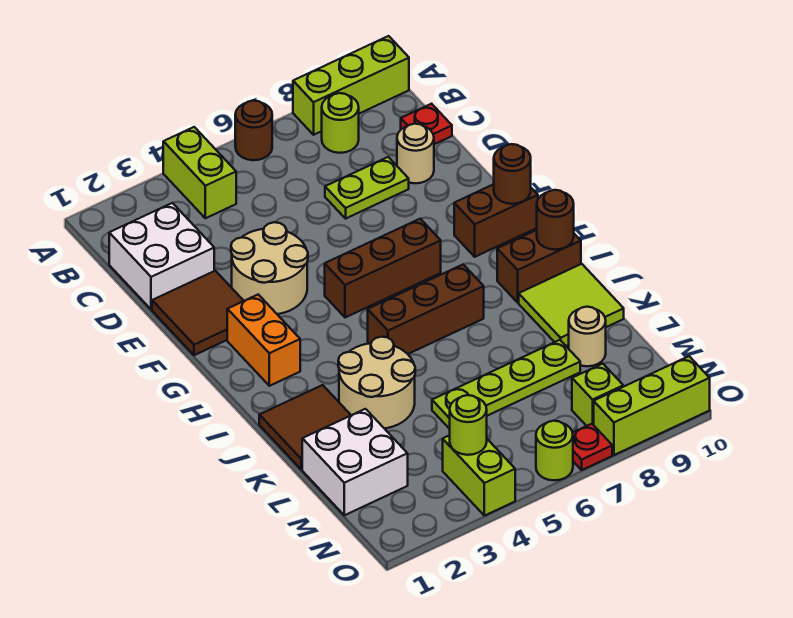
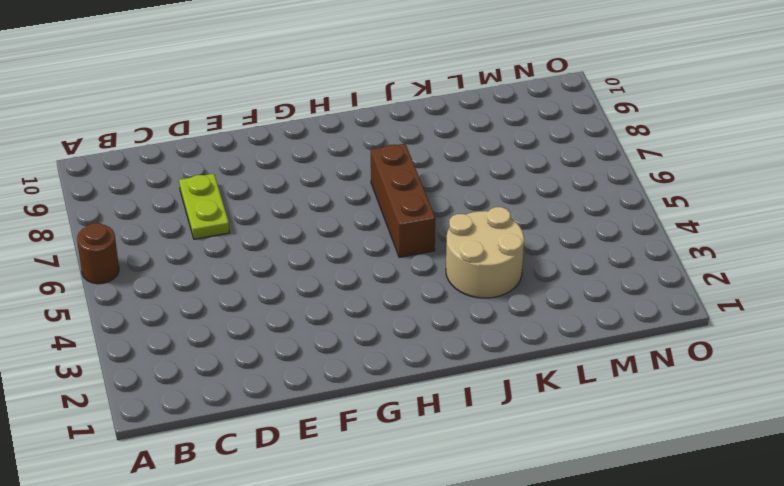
none -> lime brick A4:B4 level 1
none -> lime brick A8:A10 level 1
none -> lime round brick B8 level 1

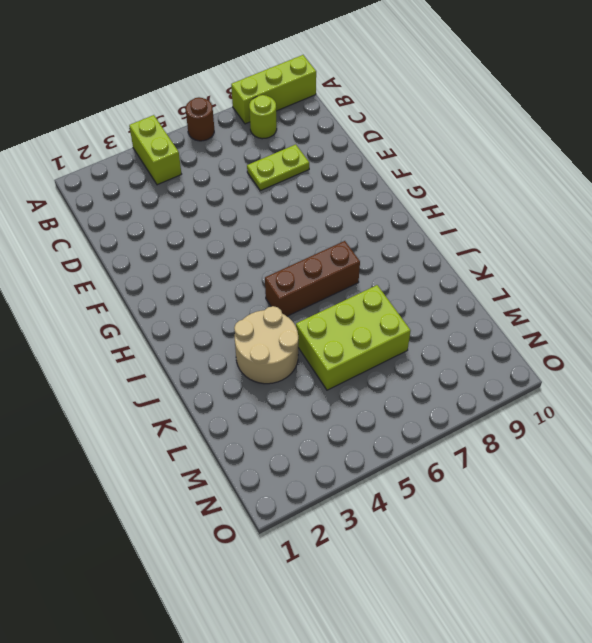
lime brick K5:L7 level 1 -> lime plate L5:L8 level 1
none -> white brick C1:D2 level 1
none -> red plate C10 level 1
none -> tan round brick D9 level 1

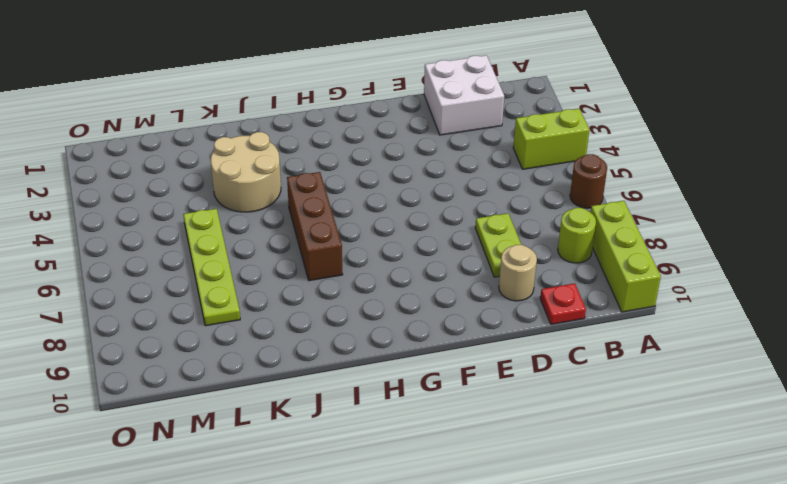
none -> brown tile E1:F2 level 1
none -> tan round brick E3:F4 level 1
none -> orange brick G2:H2 level 1

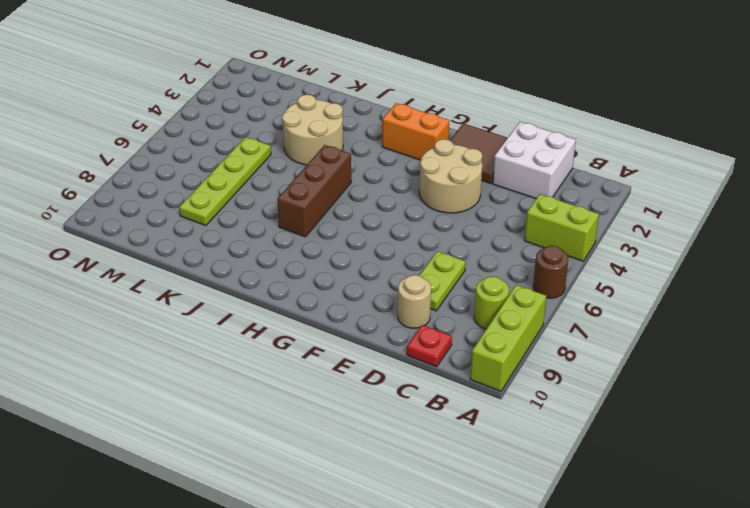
none -> brown brick G5:G7 level 1
none -> brown brick G9:G10 level 1
none -> brown brick I9:I10 level 1

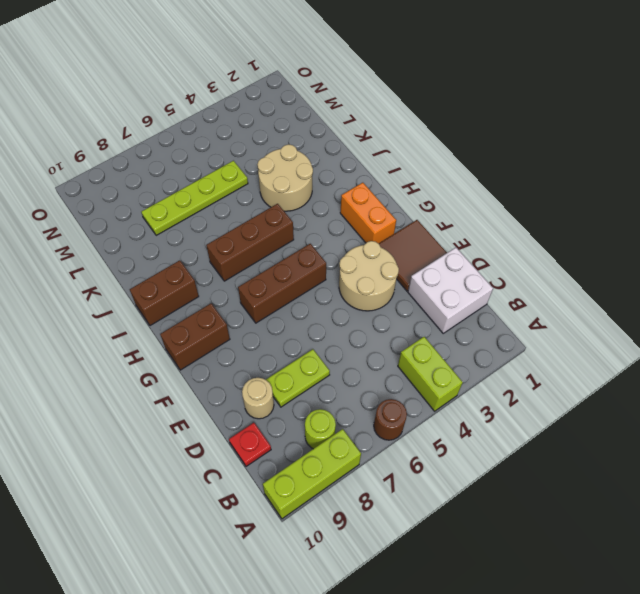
none -> brown tile J1:K2 level 1
none -> lime tile J9:K10 level 1
none -> white brick L1:M2 level 1

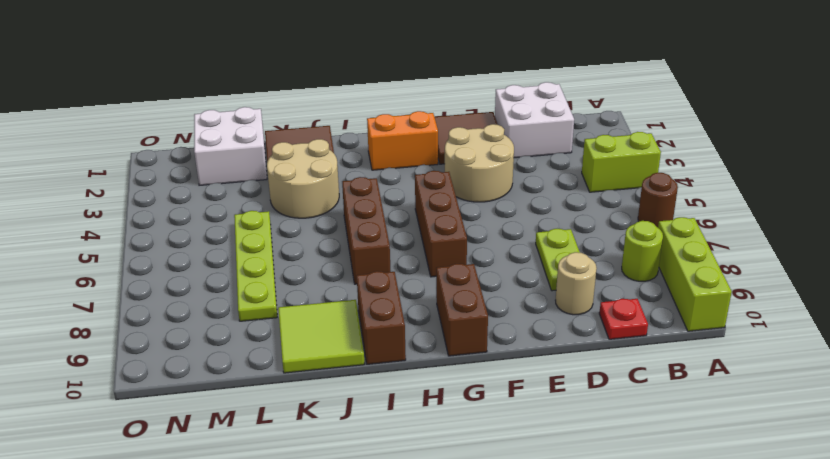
none -> tan round brick L9 level 1
none -> lime brick N4:O4 level 1
none -> lime brick N8 level 1

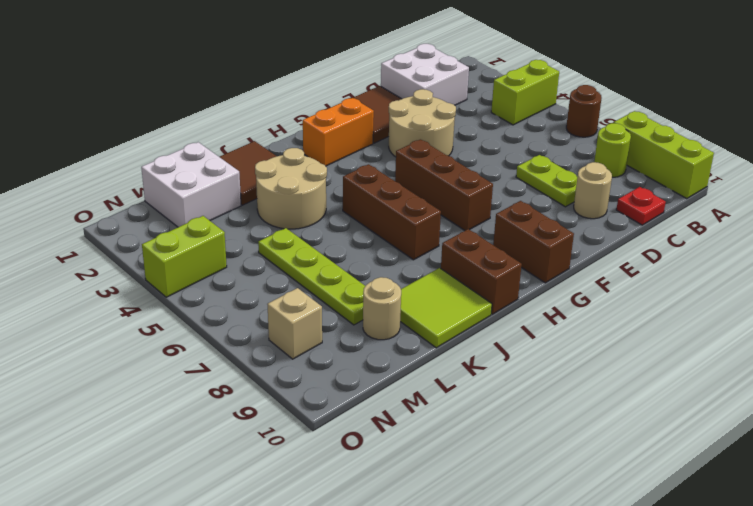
tan brick N8 level 1 -> lime brick N8 level 1
none -> lime round brick O6 level 1
none -> red plate O7 level 1
none -> lime brick O8:O10 level 1

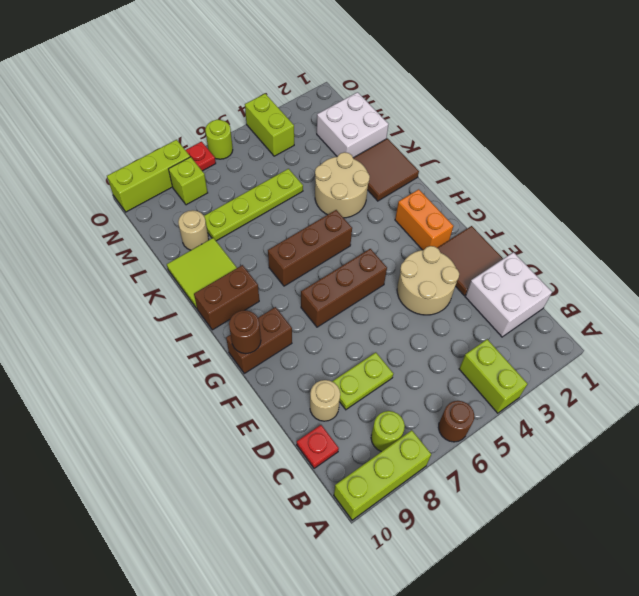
none -> brown round brick I10 level 2
none -> lime round brick N4 level 2

